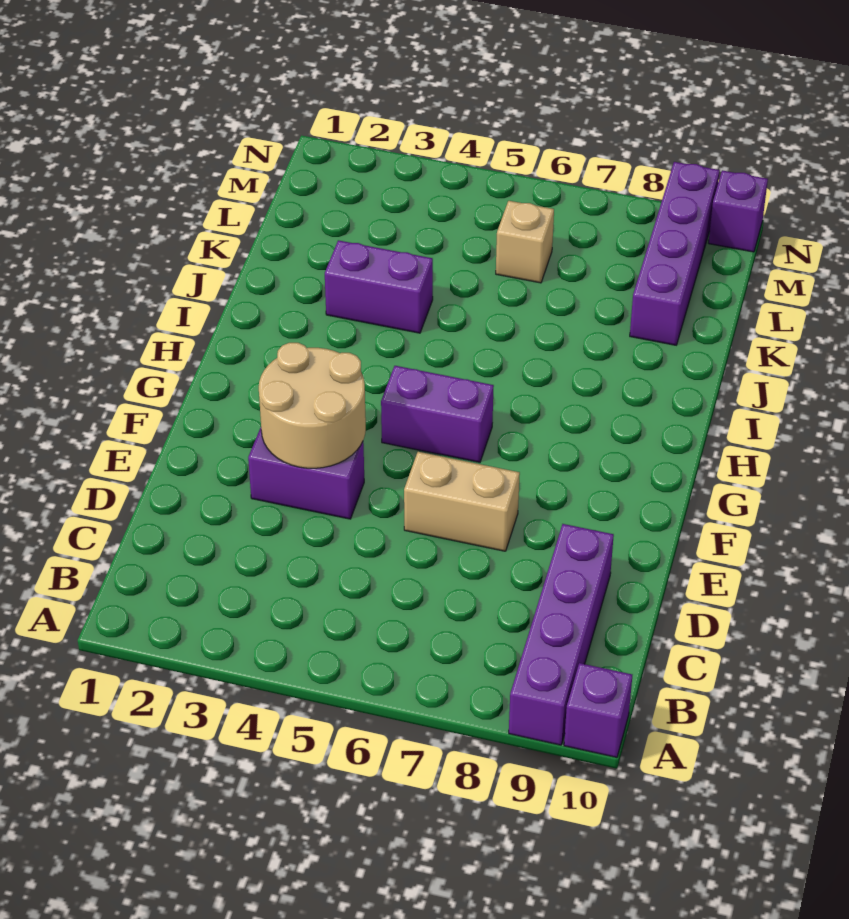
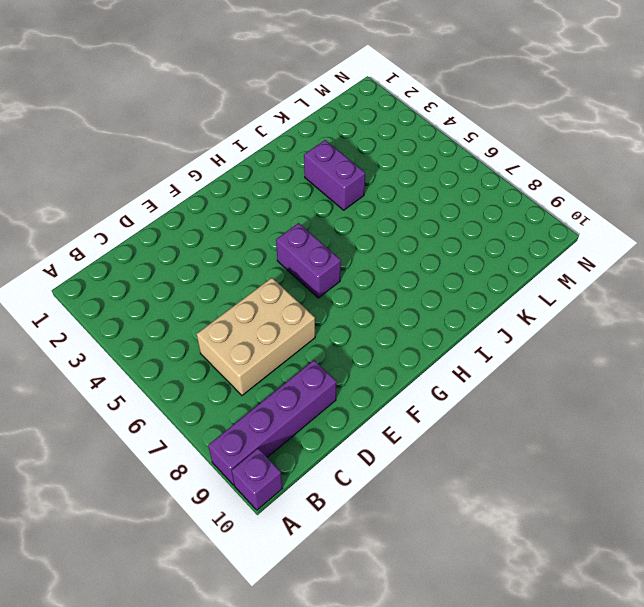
tan brick C6:E7 level 1 -> tan brick E6:E7 level 1
none -> purple brick E3:E4 level 1
none -> purple brick K9:N9 level 1

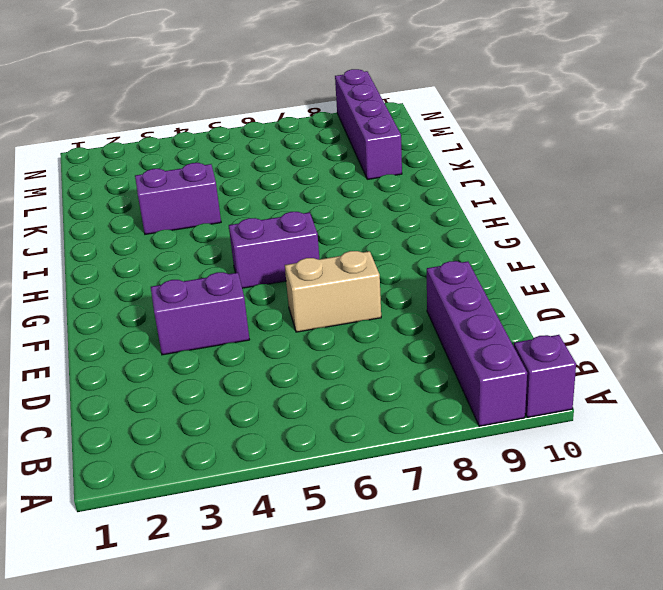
none -> tan brick L6 level 1
none -> purple brick N10 level 1

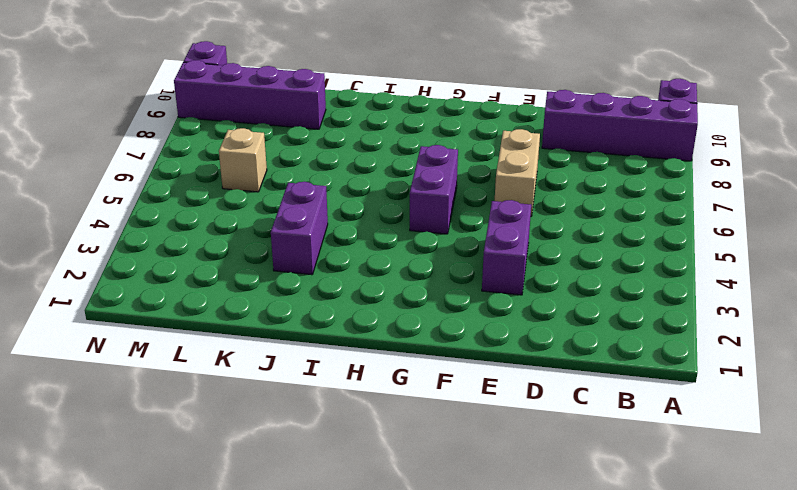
none -> tan round brick E3:F4 level 2

